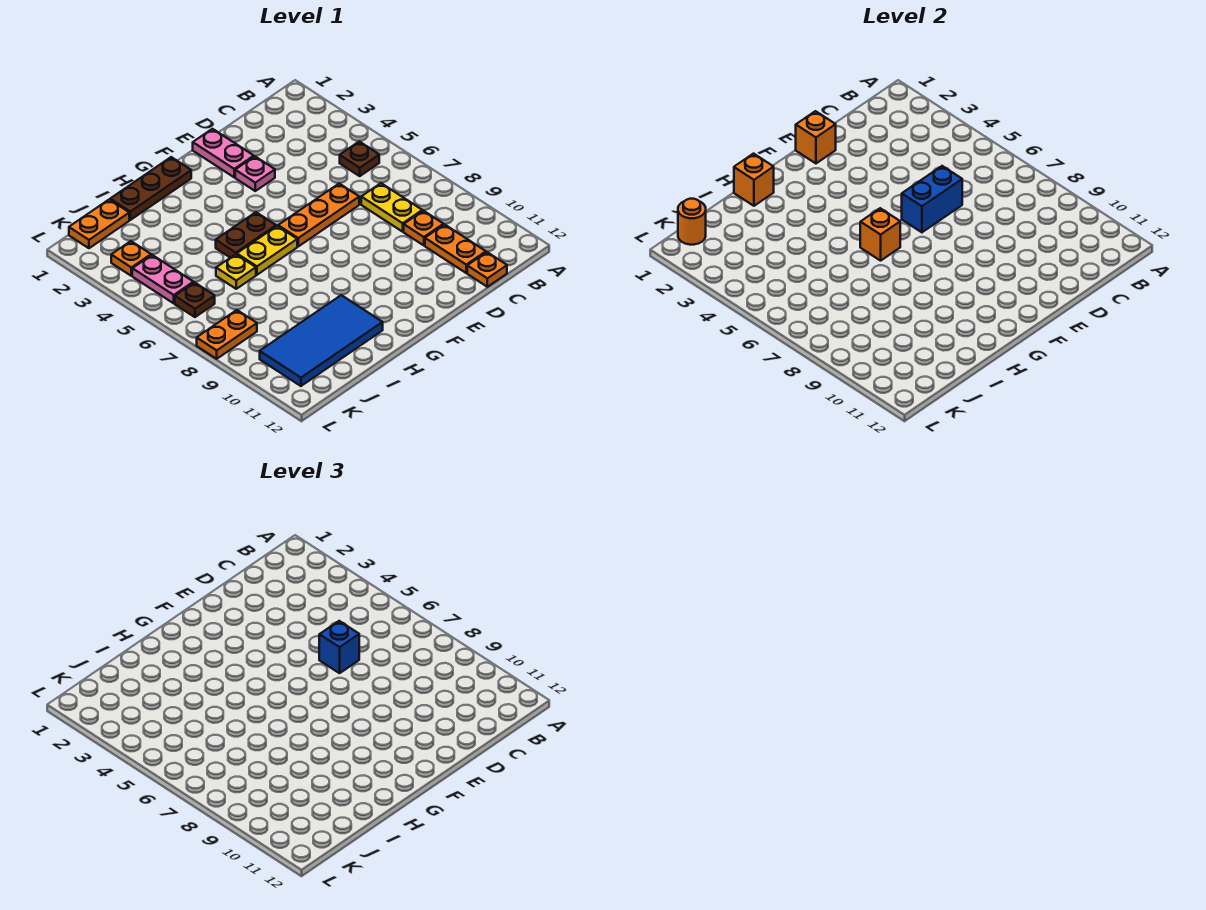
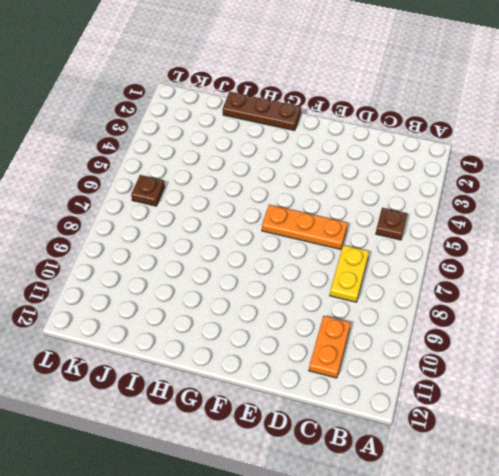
none -> orange plate C9 level 1
none -> orange plate C12 level 1
none -> pink plate E1:E2 level 1

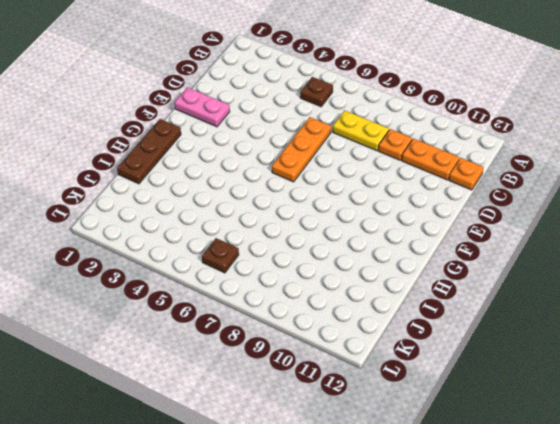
none -> pink plate E3 level 1
none -> brown plate G5:H5 level 1
none -> yellow plate G6:H6 level 1

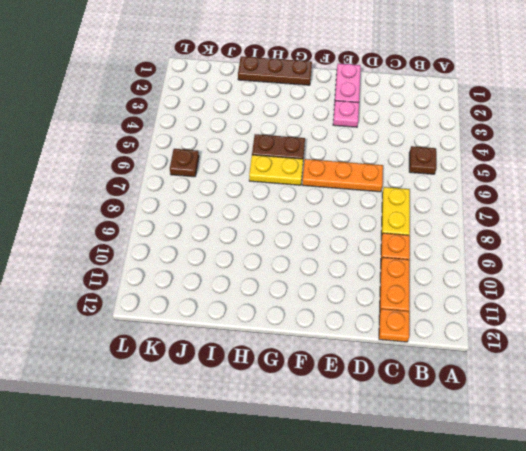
none -> blue tile H10:K11 level 1
none -> yellow plate I6 level 1
none -> orange plate J1:K1 level 1

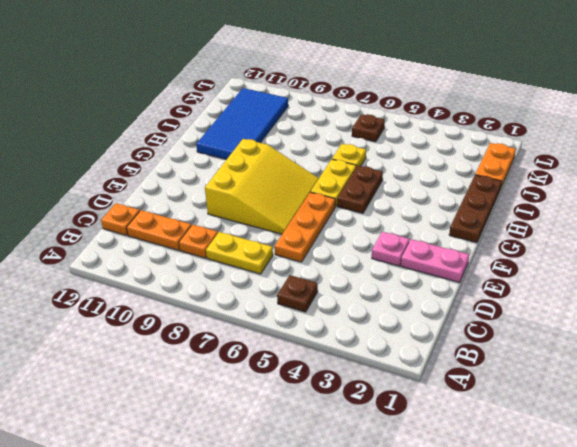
yellow slope E7:G9 level 1 top 9 -> none
none -> orange plate K3 level 1
none -> pink plate K4:K5 level 1
none -> orange plate K8:L8 level 1

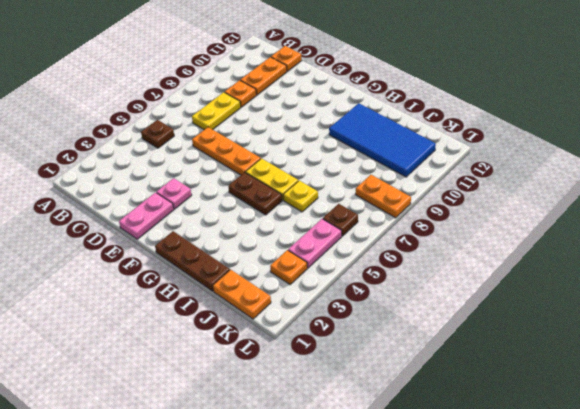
none -> blue brick D6:E6 level 2
none -> orange brick E1 level 2
none -> orange brick G6 level 2

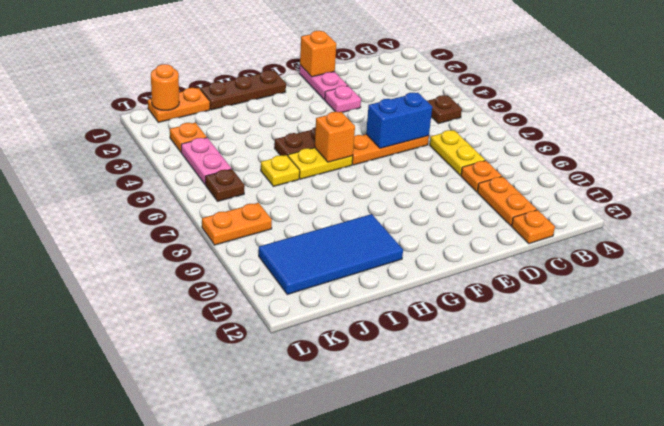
none -> orange brick H1 level 2
none -> blue brick D6 level 3

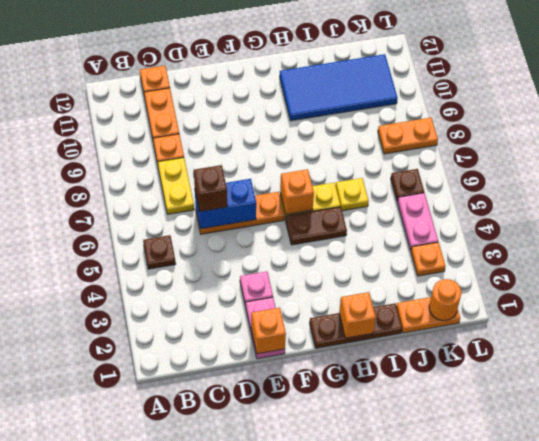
brown brick D6 level 3 -> blue brick D6 level 3

